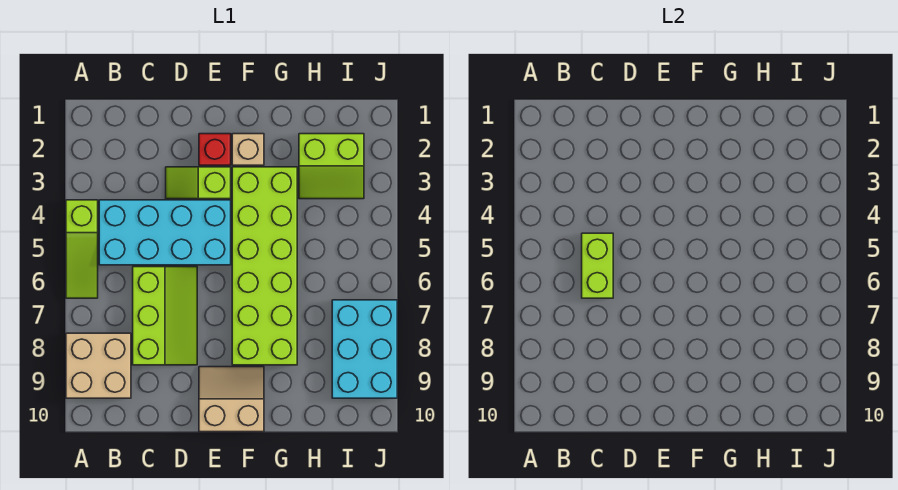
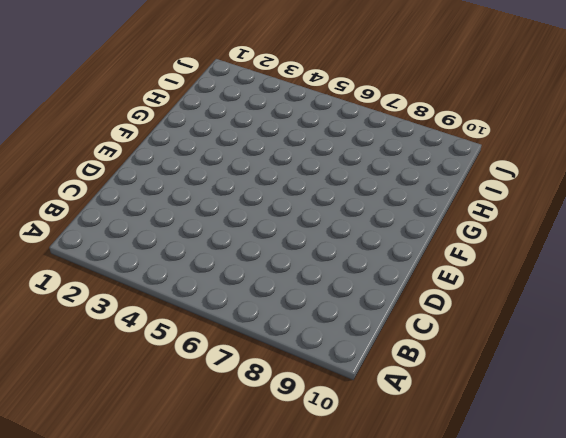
none -> lime slope A4:A6 level 1 top 4
none -> tan brick A8:B9 level 1
none -> cyan brick B4:E5 level 1

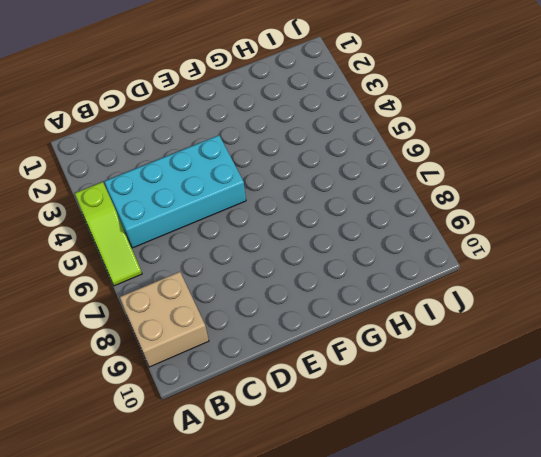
none -> lime slope C6:D8 level 1 top C
none -> lime slope D3:E3 level 1 top E
none -> red brick E2 level 1

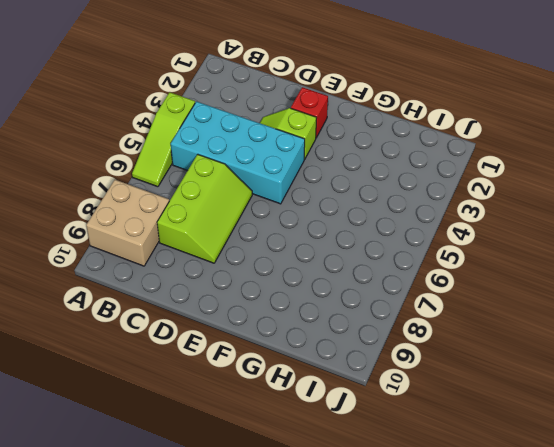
none -> tan slope E9:F10 level 1 top 10
none -> tan brick F2 level 1
none -> lime brick F3:G8 level 1

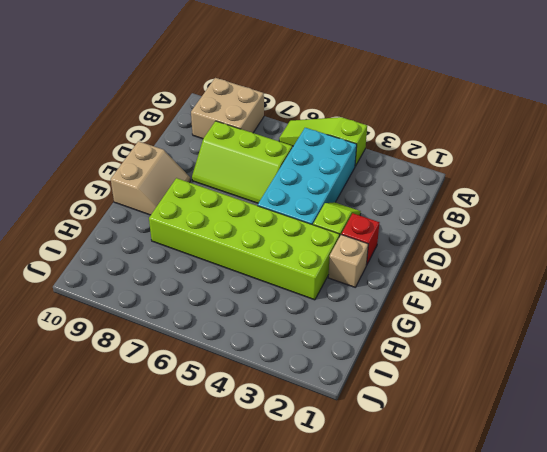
none -> lime slope H2:I3 level 1 top 2
none -> cyan brick I7:J9 level 1
none -> lime brick C5:C6 level 2

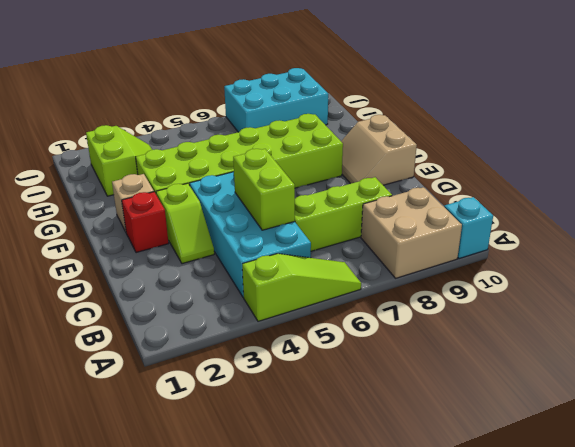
cyan brick A10 level 1 -> none
lime brick C5:D5 level 2 -> lime brick C5:C6 level 2

